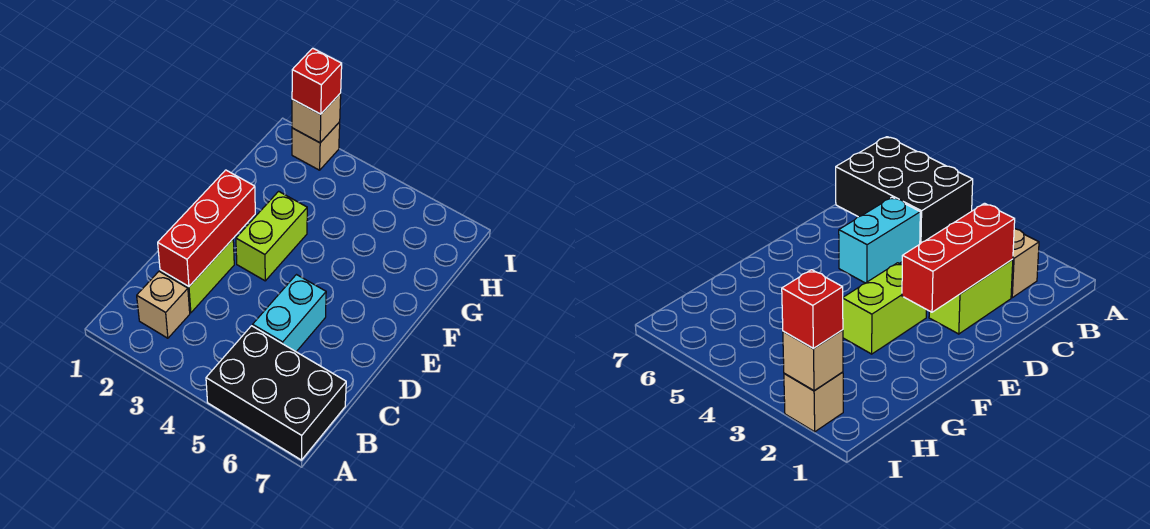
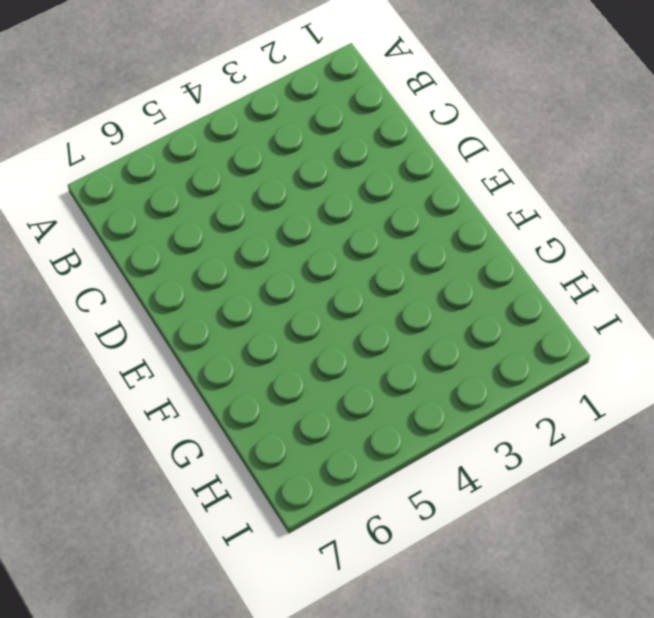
none -> black brick A5:B7 level 1
none -> tan brick B2 level 1

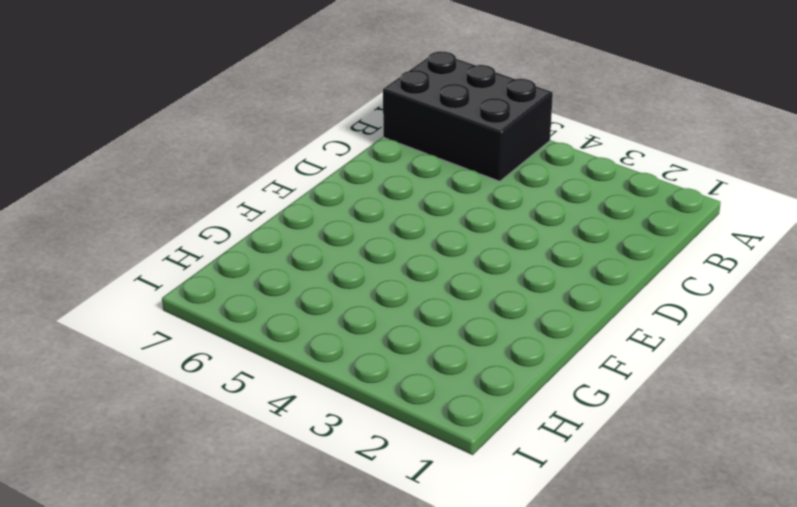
none -> tan brick B2 level 1
none -> lime brick C2:D2 level 1

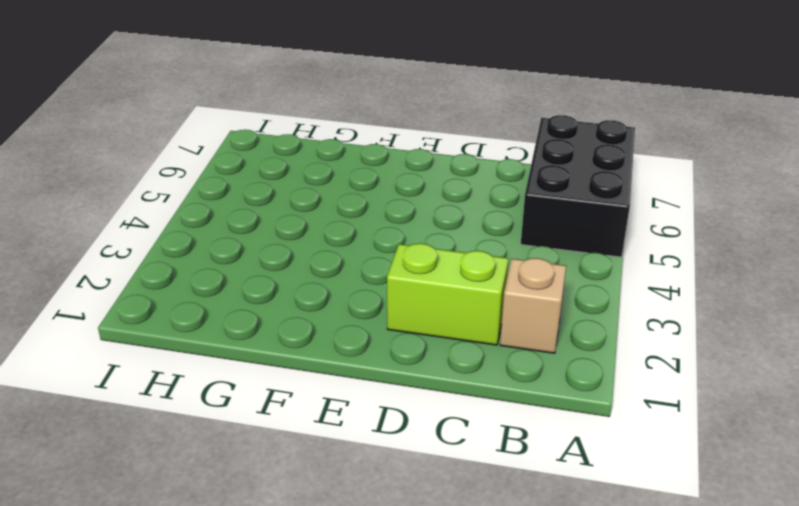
none -> cyan brick C5:D5 level 1
none -> lime brick E3:F3 level 1

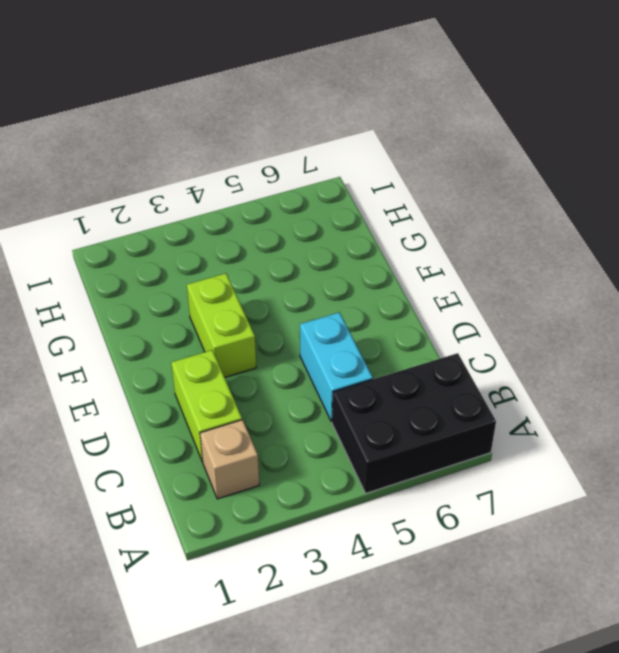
none -> tan brick I2 level 1
none -> red brick C2:E2 level 2

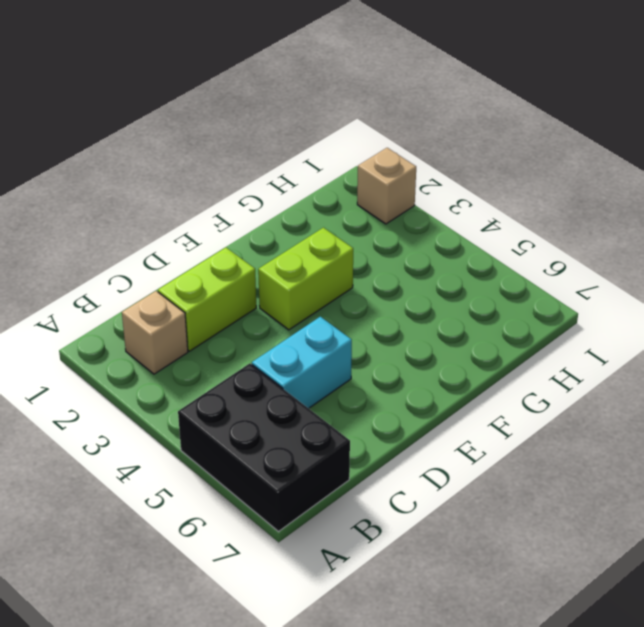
none -> red brick C2:E2 level 2
none -> tan brick I2 level 2

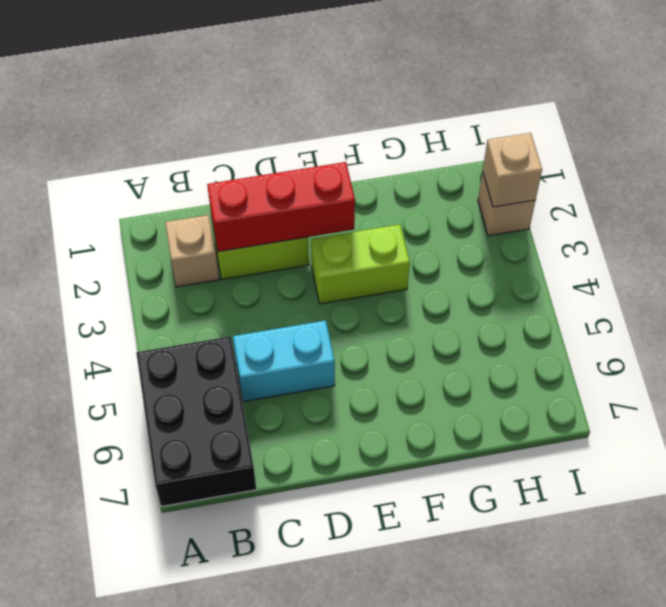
none -> red brick I2 level 3

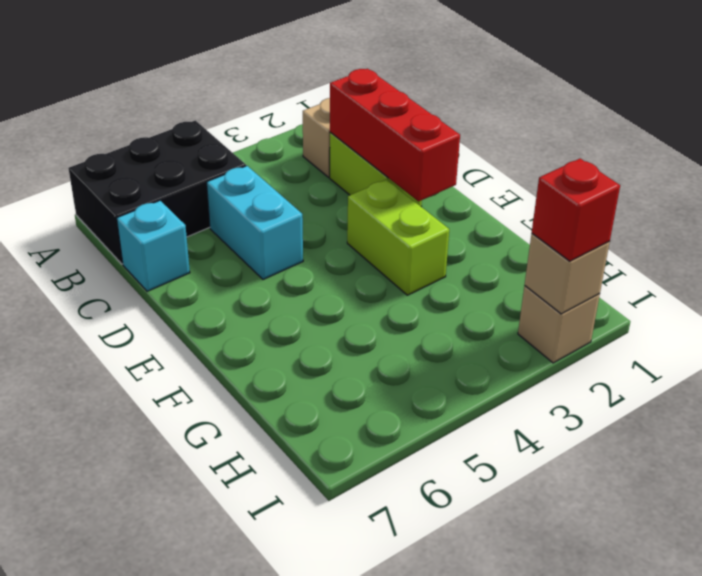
cyan brick C7 level 1 -> none

